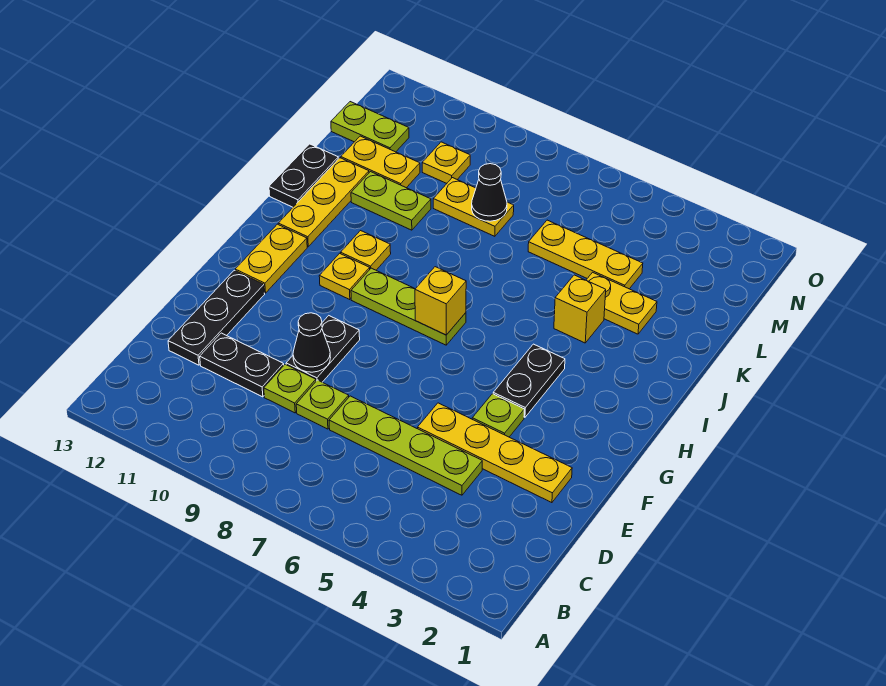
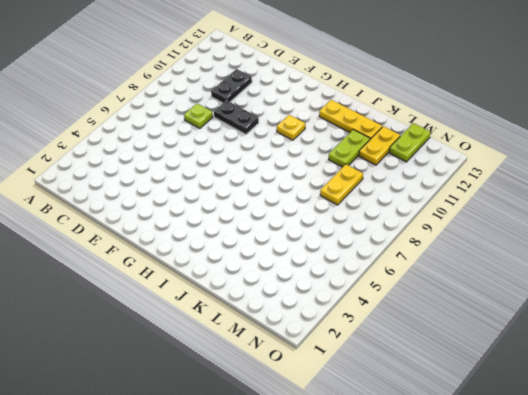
none -> lime plate D4:D7 level 1
none -> lime plate D9 level 1
none -> black plate D12:F12 level 1

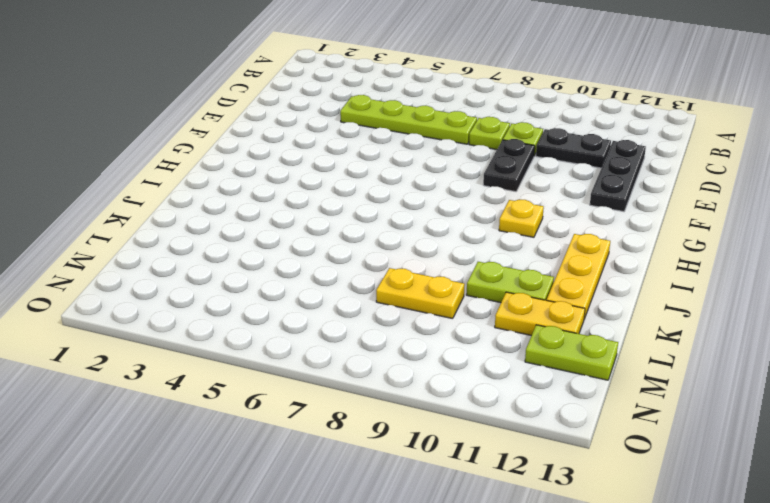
none -> yellow plate E2:E5 level 1
none -> lime plate F4 level 1
none -> black plate G4:H4 level 1

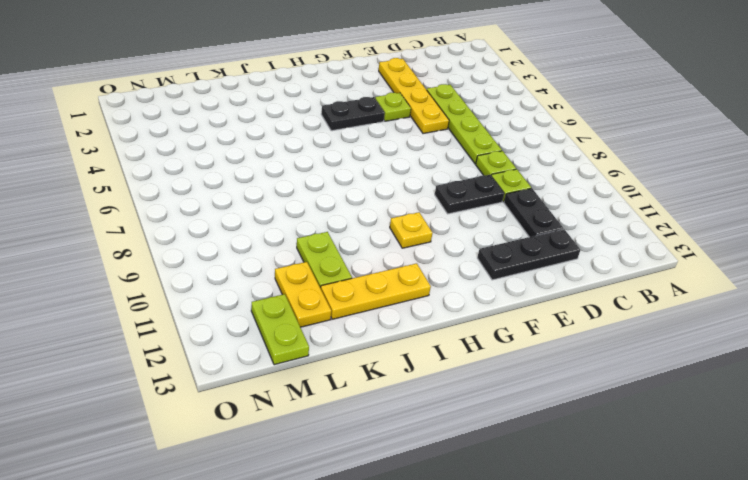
none -> yellow plate G12:H12 level 1
none -> lime plate H7:H9 level 1
none -> yellow plate I10 level 1

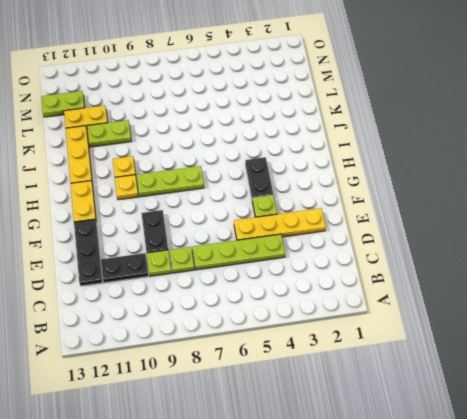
none -> yellow brick J4 level 1
none -> black plate J13:K13 level 1
none -> yellow plate K3:K4 level 1

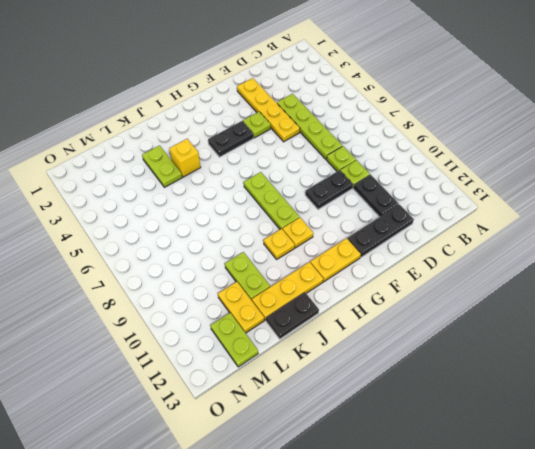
lime plate K3:K4 level 1 -> yellow plate K3:K4 level 1
none -> yellow plate L4:L6 level 1
none -> yellow plate L8:L9 level 1
none -> yellow plate M10 level 1

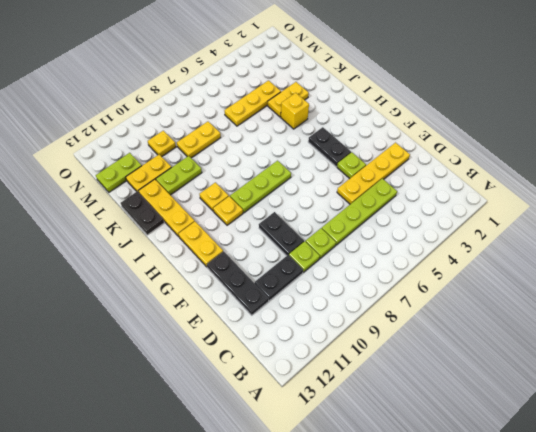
none -> black cone E9 level 2
none -> yellow brick H7 level 2
none -> black cone L8 level 2

